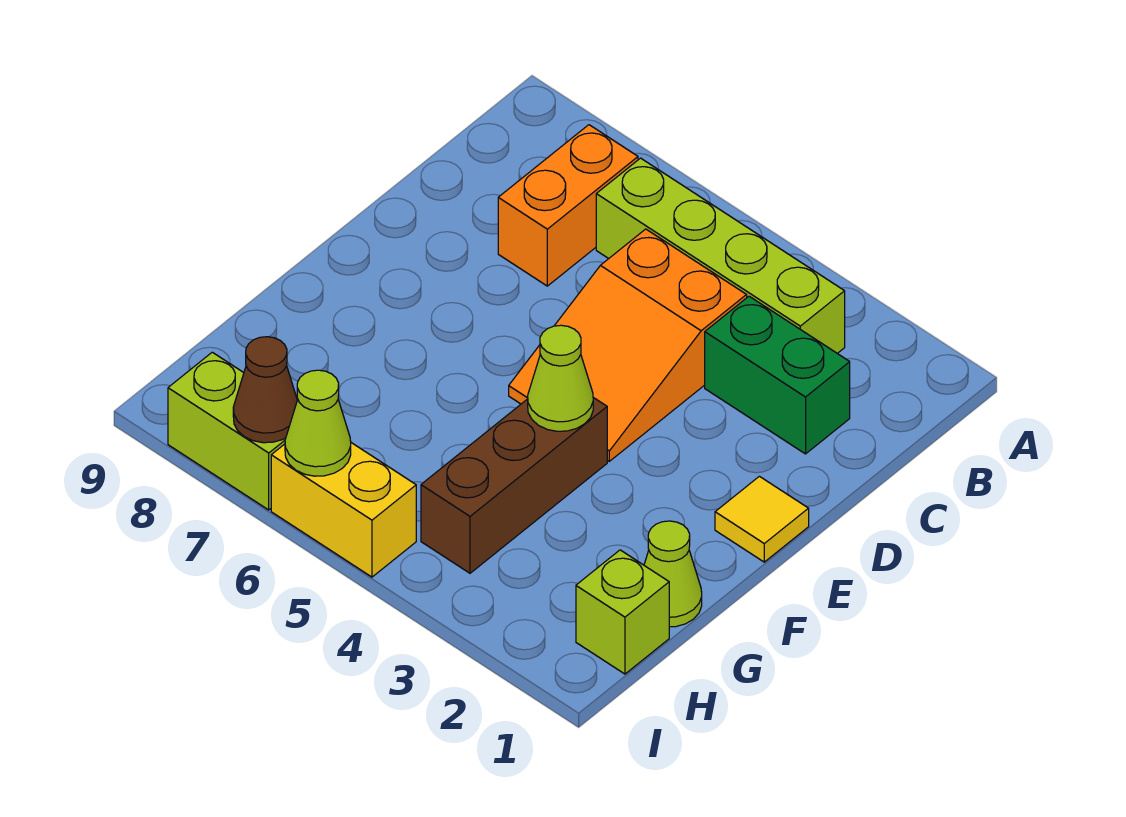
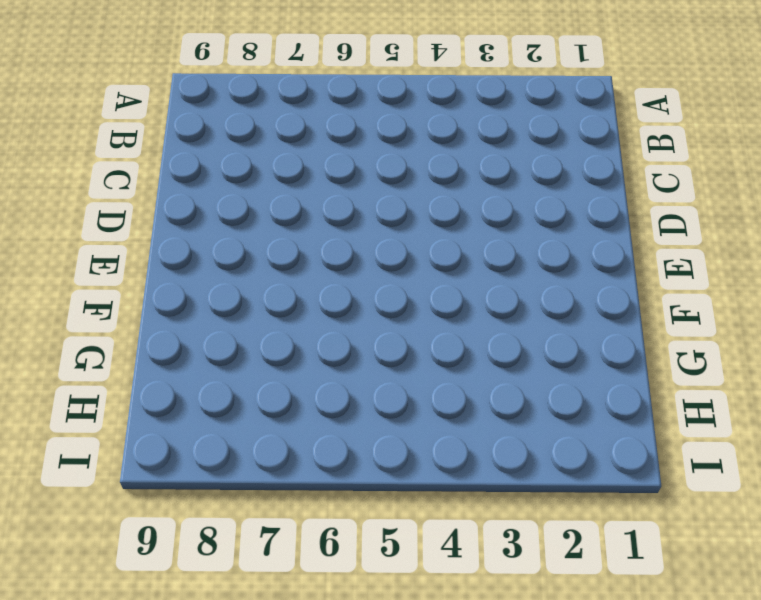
none -> lime brick B3:B6 level 1
none -> orange brick B7:C7 level 1
none -> green brick C2:C3 level 1

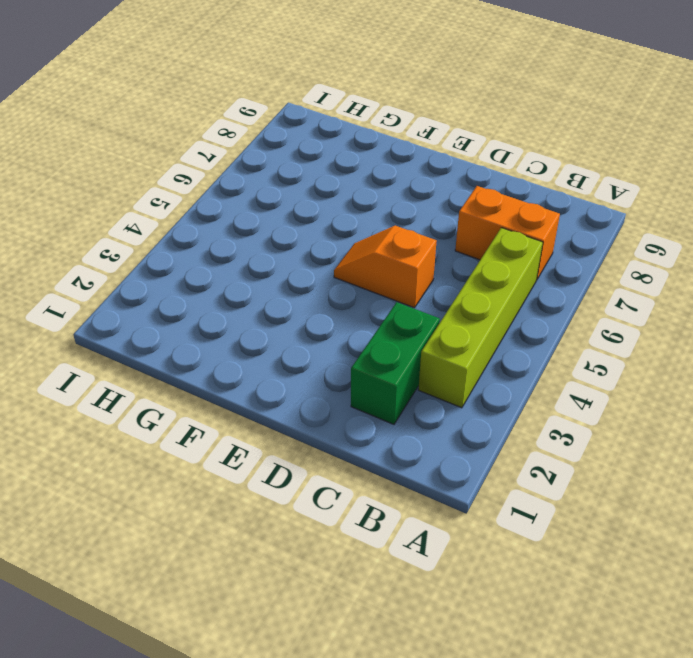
orange slope D5:E5 level 1 top D -> orange slope C4:E5 level 1 top C
none -> yellow tile E1 level 1
none -> brown brick F4:H4 level 1
none -> lime cone G1 level 1

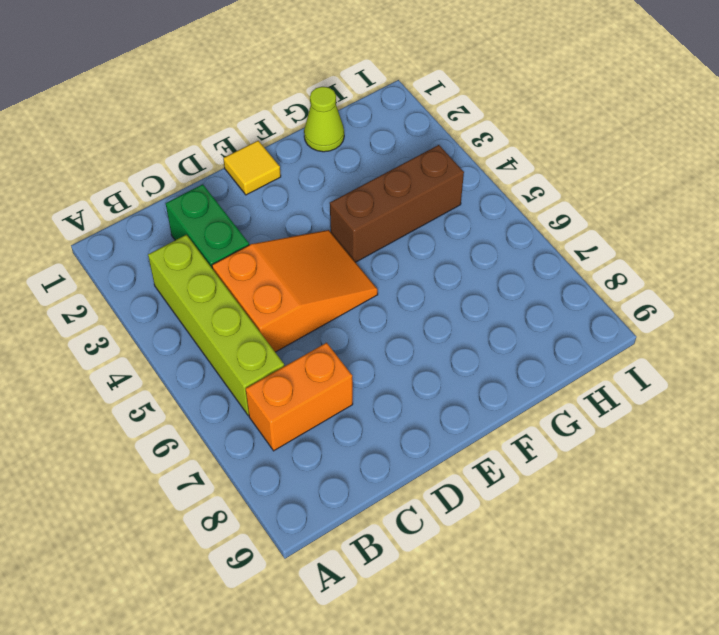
none -> lime brick H1 level 1
none -> yellow brick I5:I6 level 1
none -> lime brick I7:I8 level 1

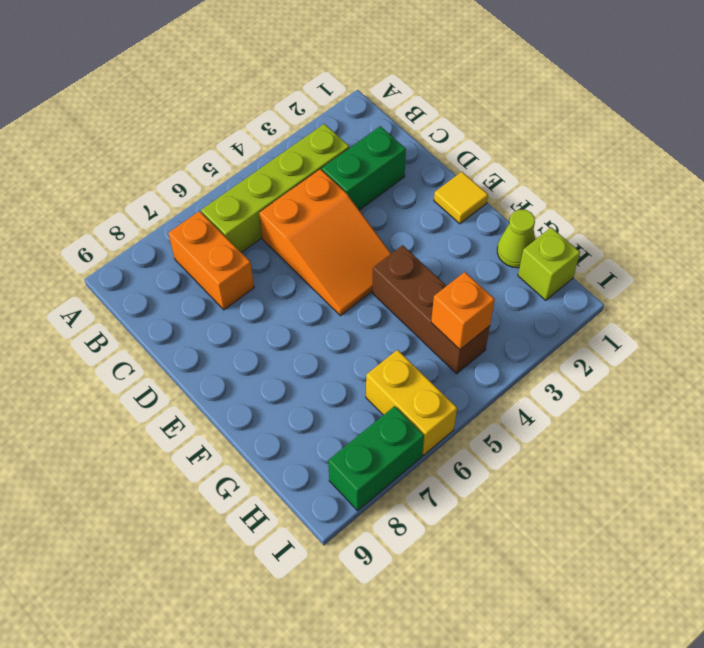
orange brick H4 level 2 -> none
yellow brick H6:I6 level 1 -> yellow brick I5:I6 level 1
green brick I7:I8 level 1 -> lime brick I7:I8 level 1
none -> lime cone F4 level 2
none -> lime cone I6 level 2
none -> brown cone I7 level 2

